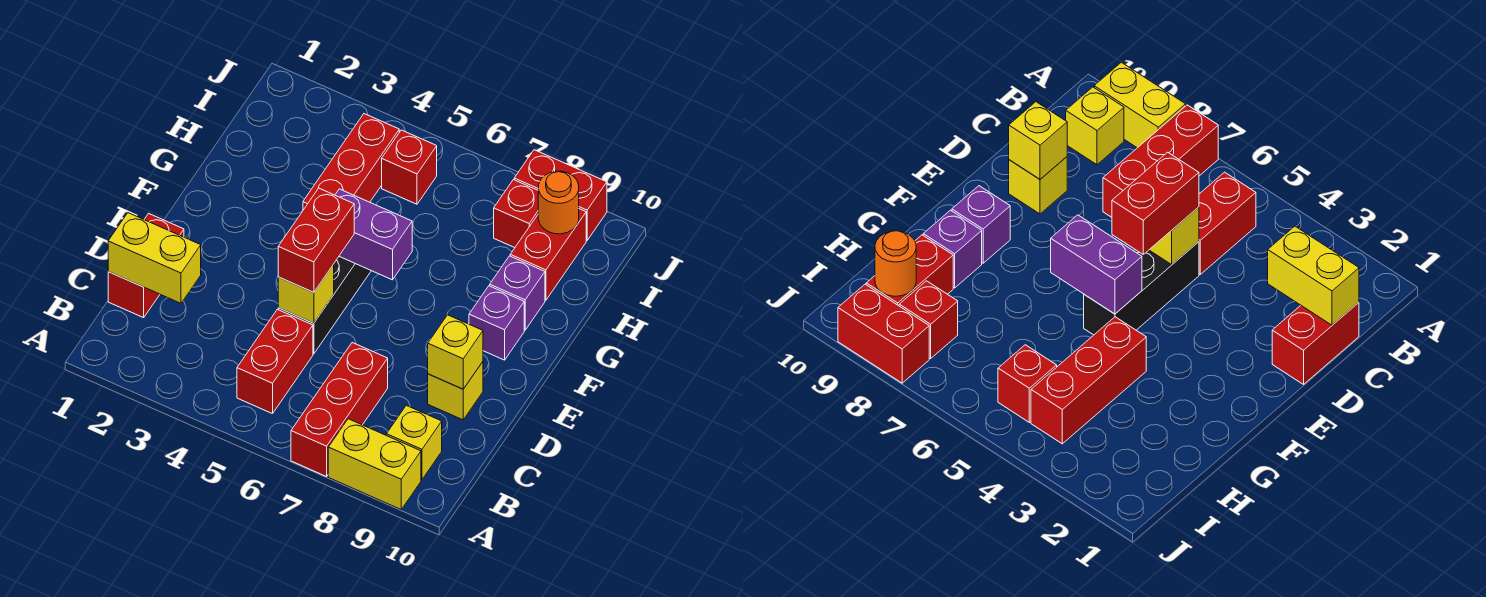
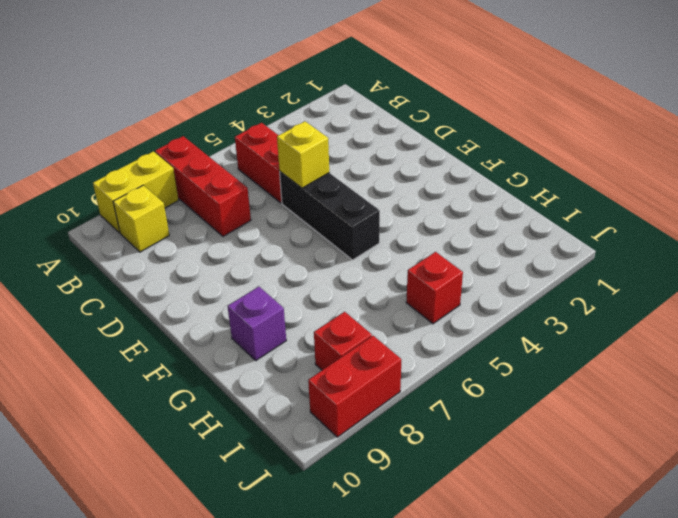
none -> red brick C1:D1 level 1
none -> yellow brick D9 level 1
none -> purple brick F9 level 1

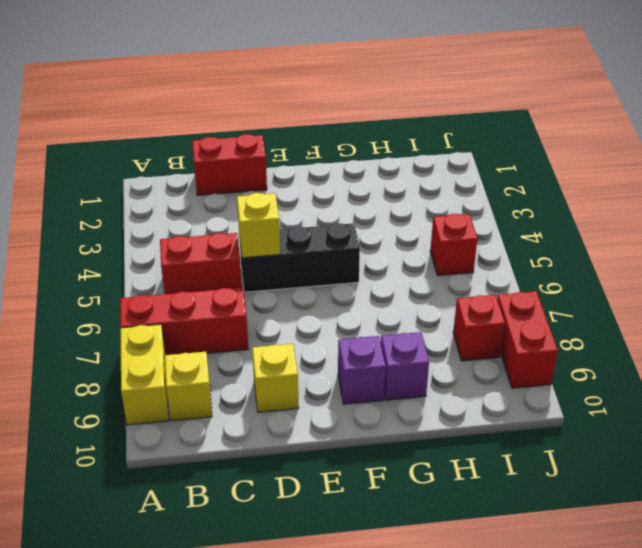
none -> red brick G4:I4 level 1
none -> red brick H9:I9 level 1
none -> yellow brick C1:C2 level 2

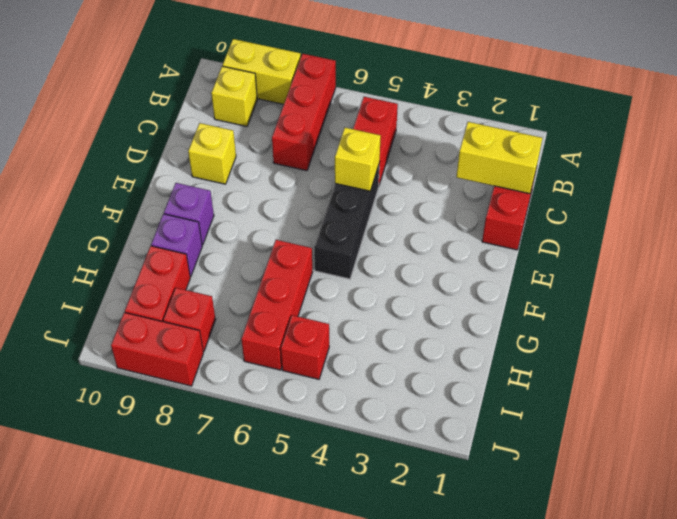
red brick G6:I6 level 1 -> red brick G4:I4 level 1
none -> yellow brick D9 level 2
none -> purple brick F5:F6 level 2
none -> orange round brick I9 level 2

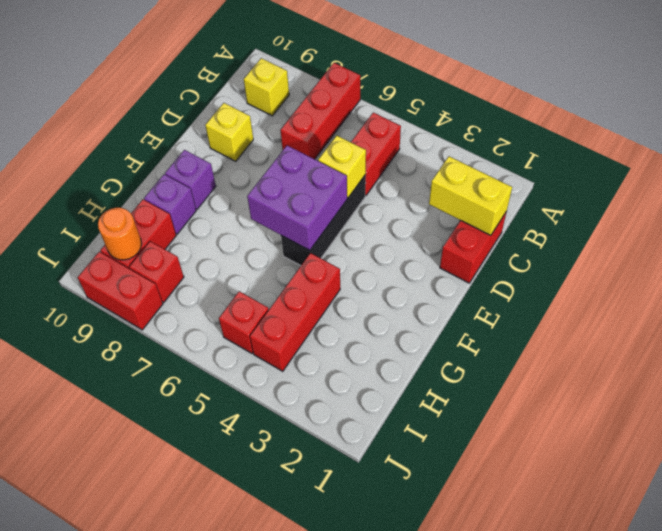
purple brick E5:F6 level 2 -> purple brick F5:F6 level 2
none -> yellow brick A8:A9 level 1
none -> yellow brick D9 level 2
none -> red brick D5:E5 level 3

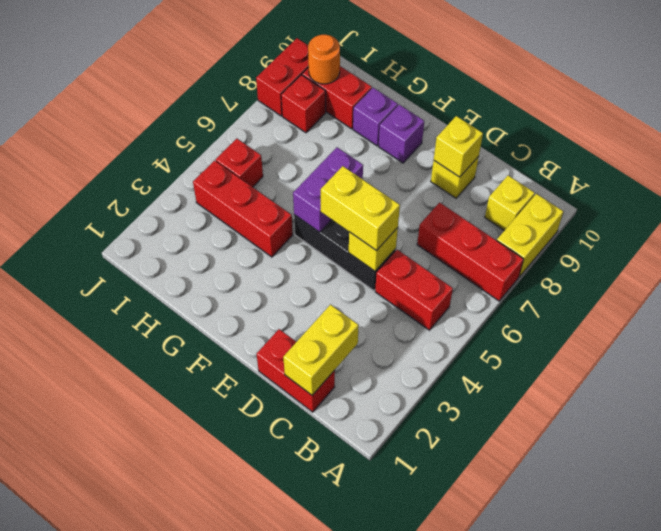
yellow brick D5:E5 level 3 -> red brick D5:E5 level 3

